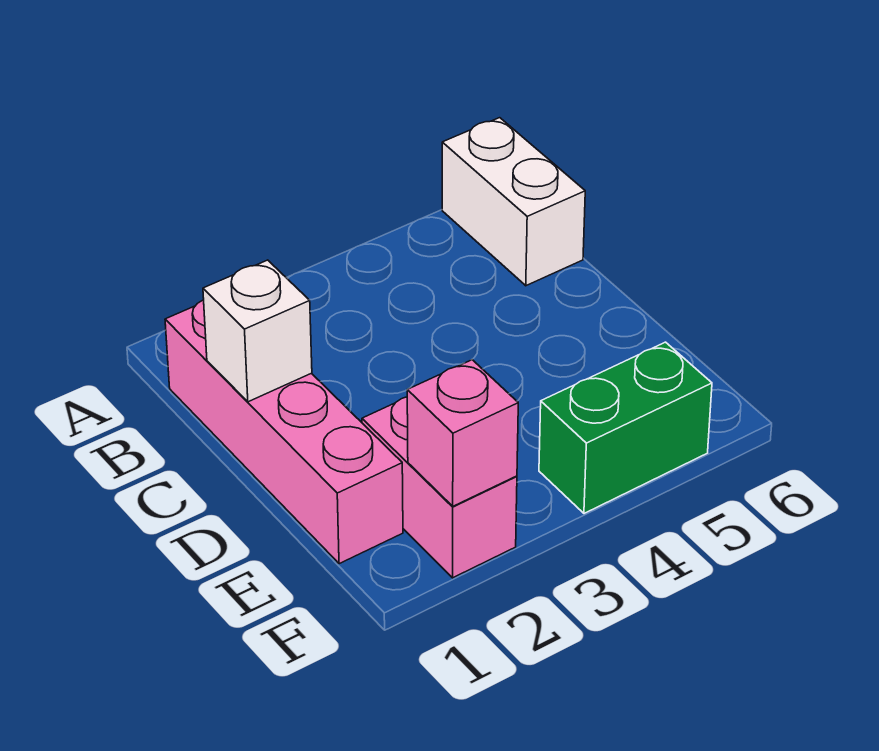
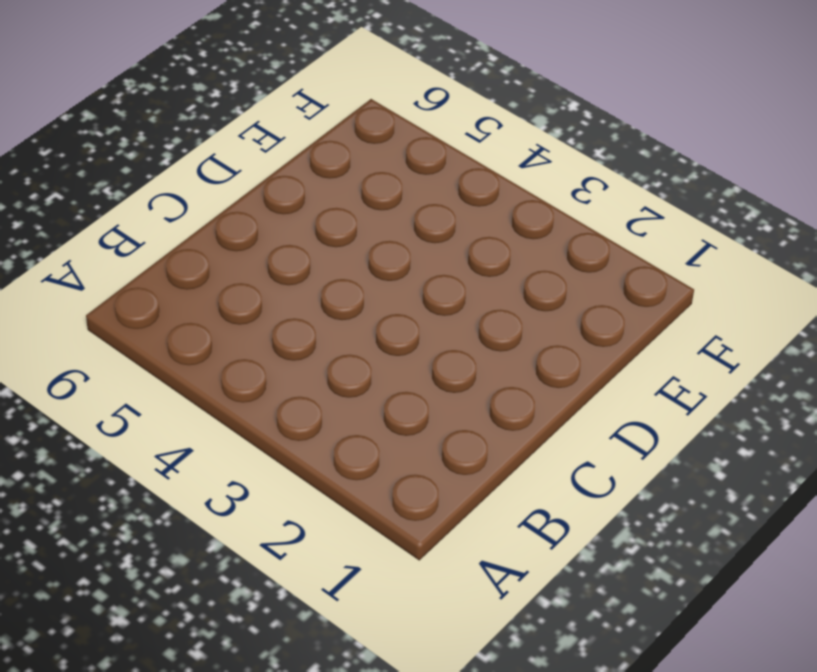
none -> white brick A6:B6 level 1
none -> pink brick B1:E1 level 1

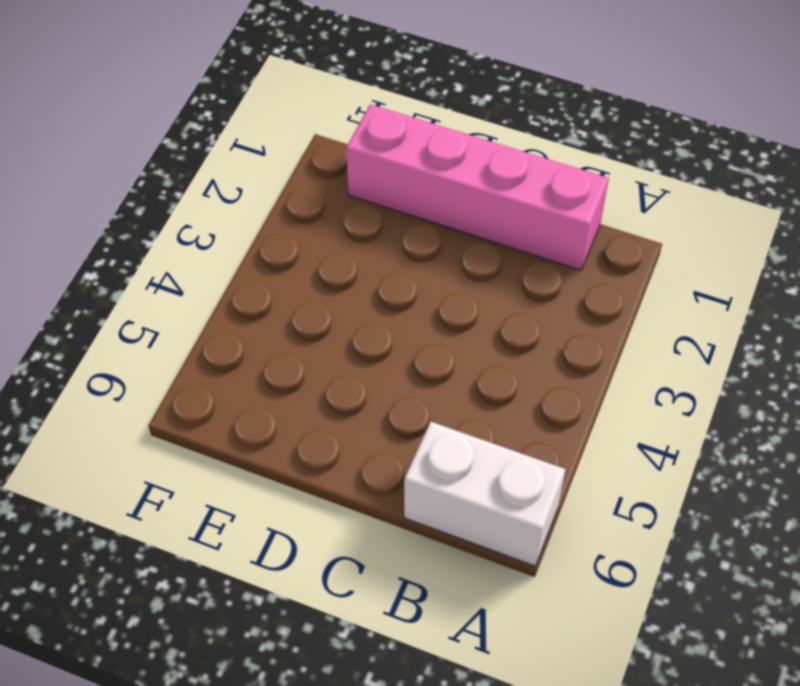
none -> pink brick E2:F2 level 1
none -> green brick F4:F5 level 1

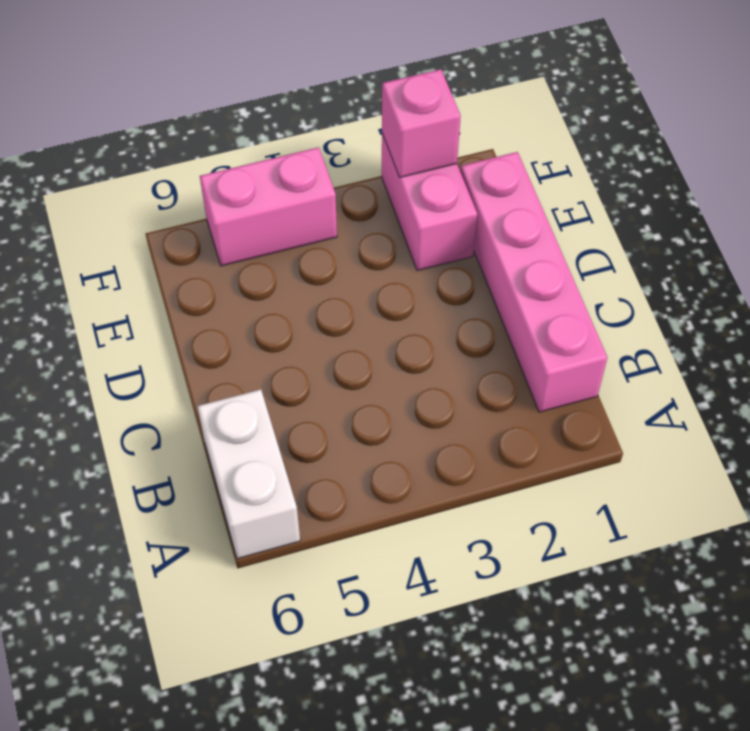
pink brick F4:F5 level 1 -> green brick F4:F5 level 1
none -> white brick C1 level 2

